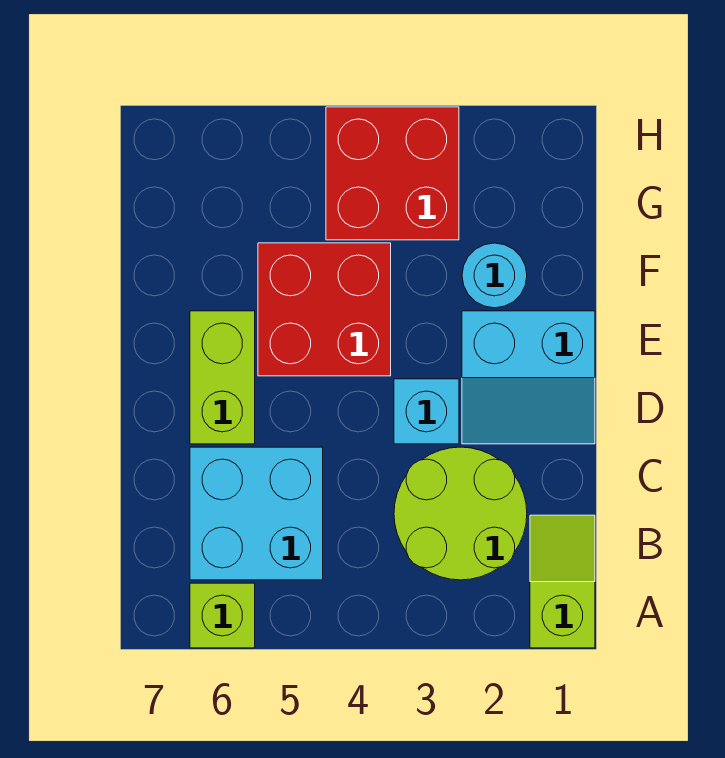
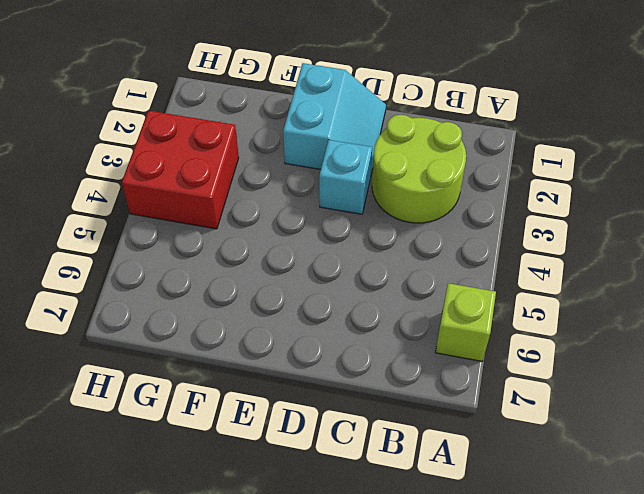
none -> lime slope A1:B1 level 1 top A
none -> cyan brick B5:C6 level 1

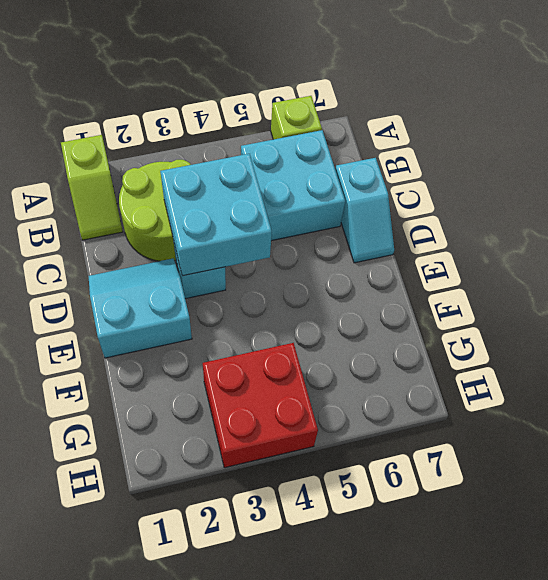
cyan brick C3:D4 level 2 -> none
cyan slope C7:D7 level 1 top C -> none
none -> lime brick D6:E6 level 1
none -> red brick E4:F5 level 1

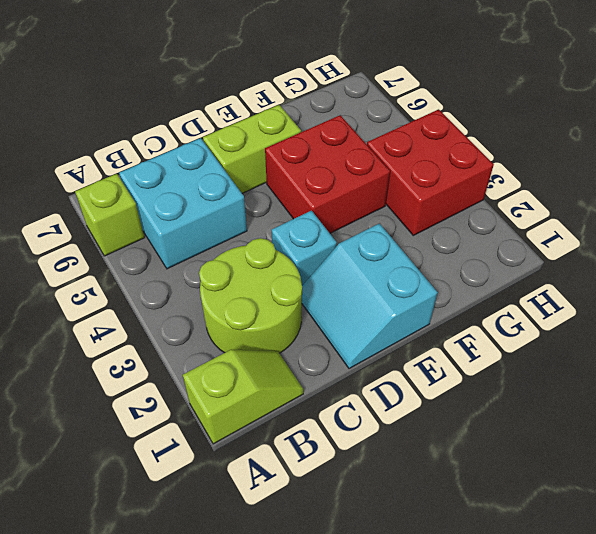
none -> cyan round brick F2 level 1

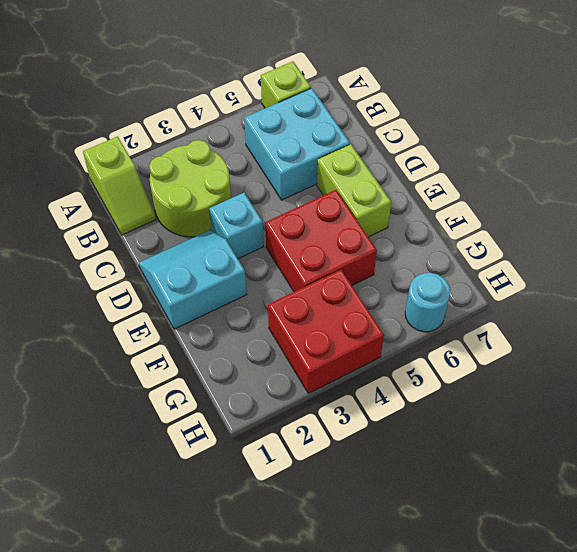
cyan round brick H6 level 1 -> cyan round brick F2 level 1

